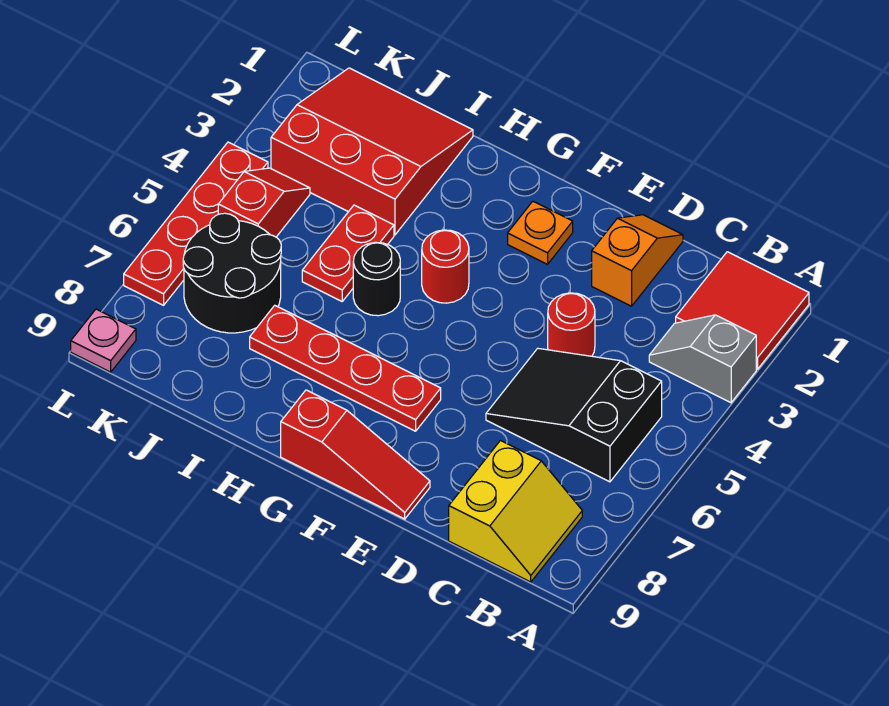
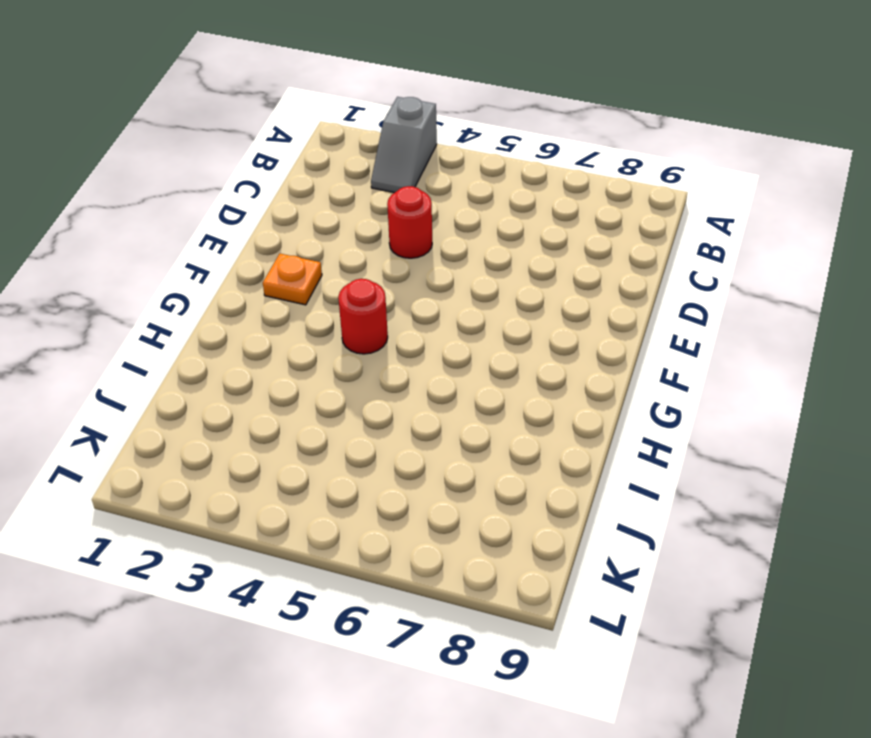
none -> red tile A1:B2 level 1
none -> black slope B5:D6 level 1 top B
none -> yellow slope B8:C9 level 1 top C

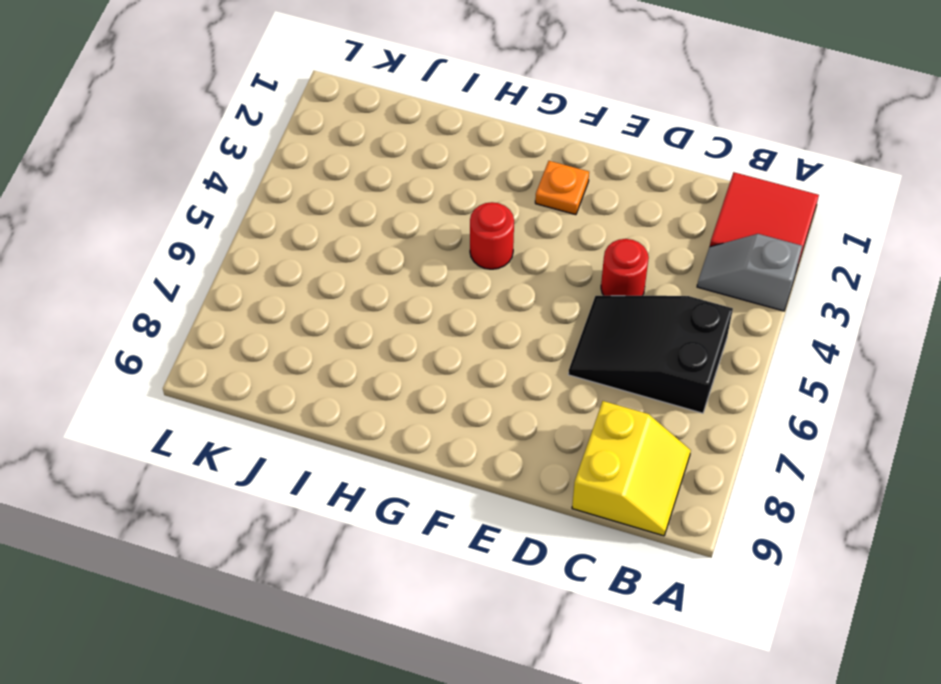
none -> orange slope D1:D2 level 1 top 2
none -> red slope E9:G9 level 1 top G
none -> red plate F7:I7 level 1

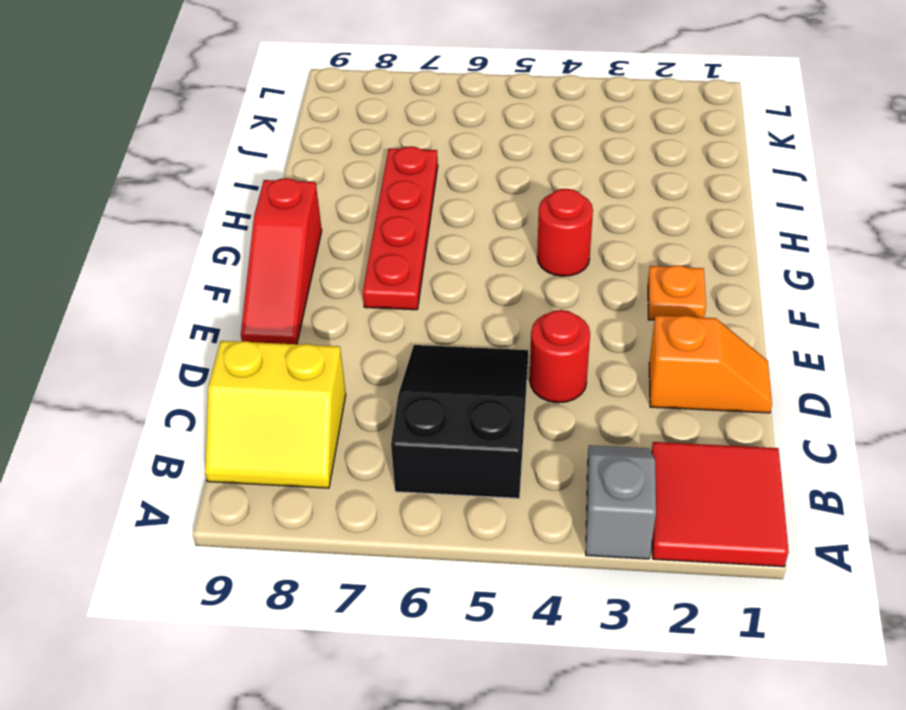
none -> black round brick H5 level 1
none -> red slope I1:K3 level 1 top 3
none -> red plate I4:I5 level 1

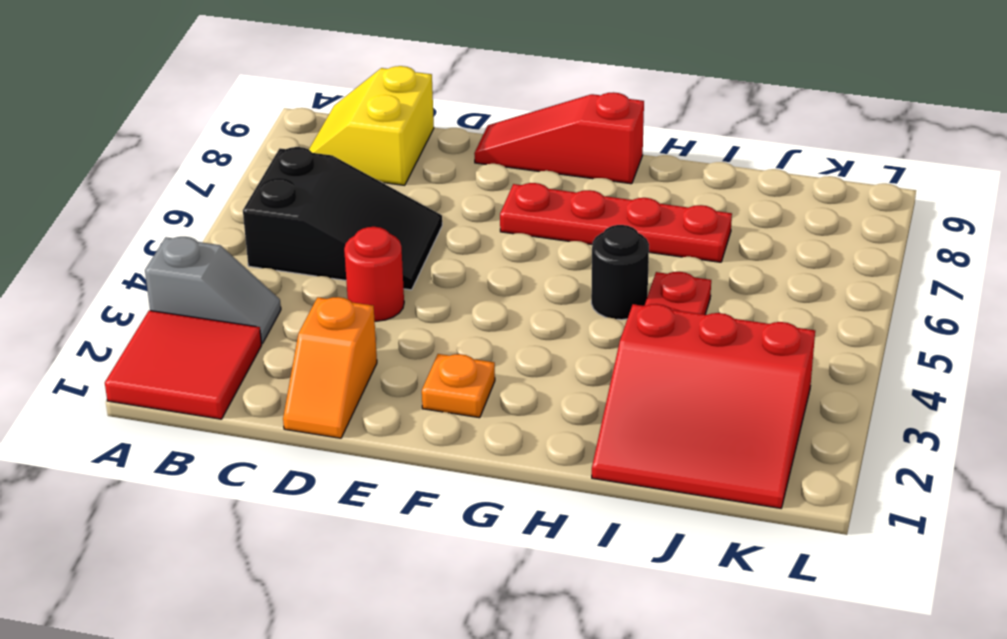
none -> red round brick G4 level 1
none -> black round brick J6:K7 level 1
none -> red slope K4:K5 level 1 top 5

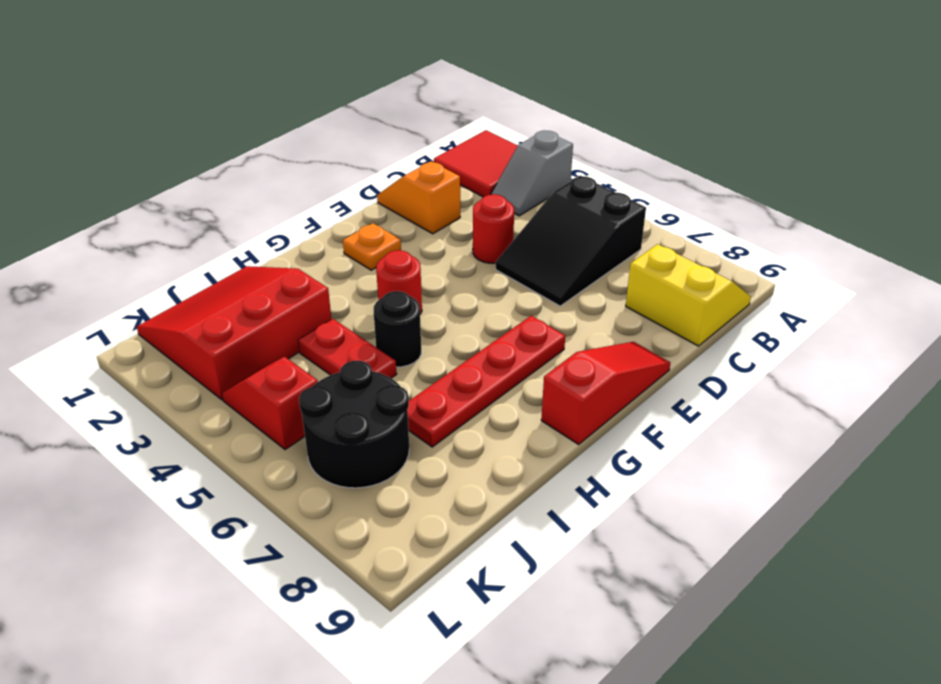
none -> red plate L4:L7 level 1
none -> pink plate L9 level 1

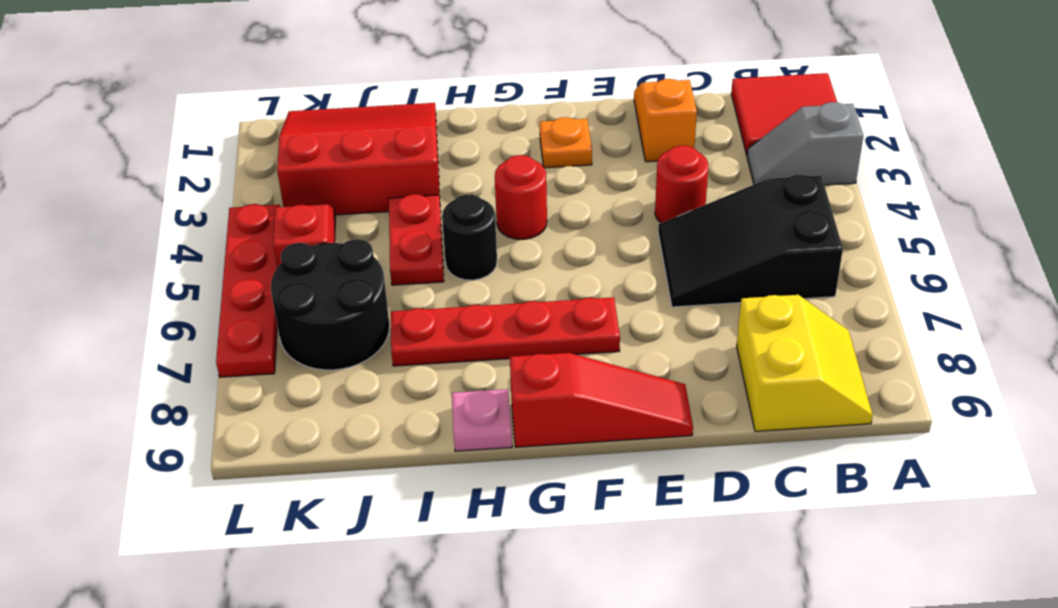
pink plate H9 level 1 -> pink plate L9 level 1

